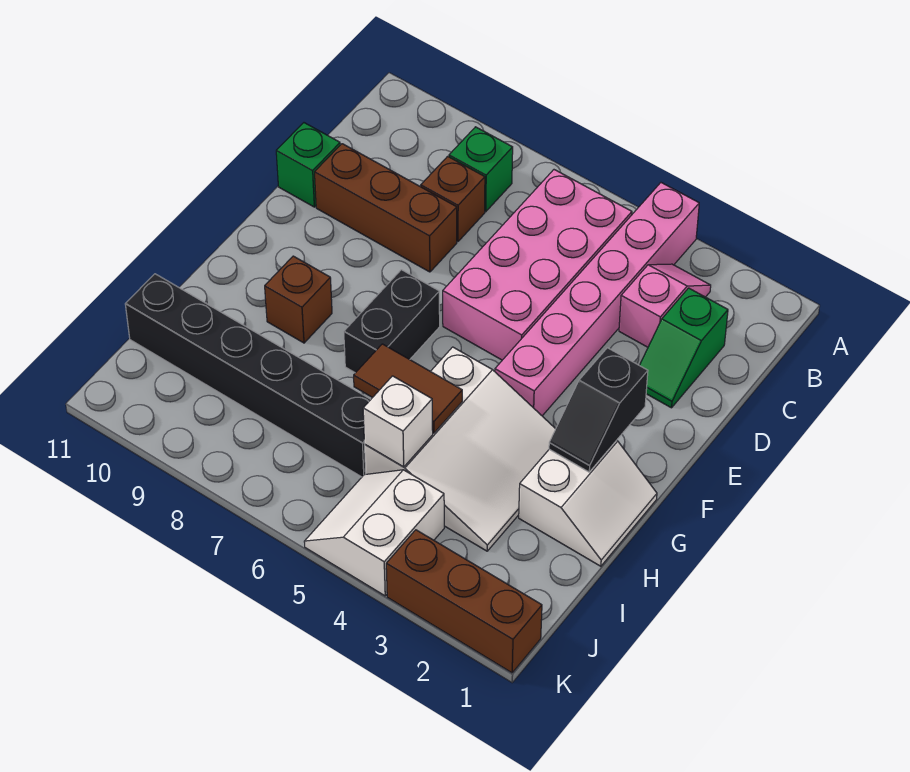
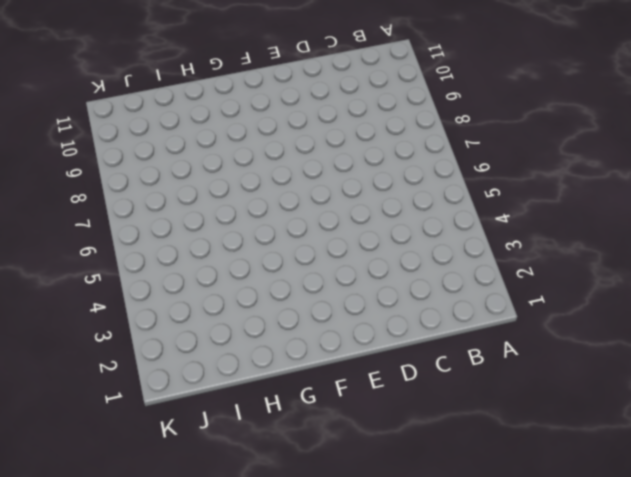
none -> pink brick A4:F4 level 1
none -> pink slope B3:C3 level 1 top C
none -> pink brick B5:E6 level 1

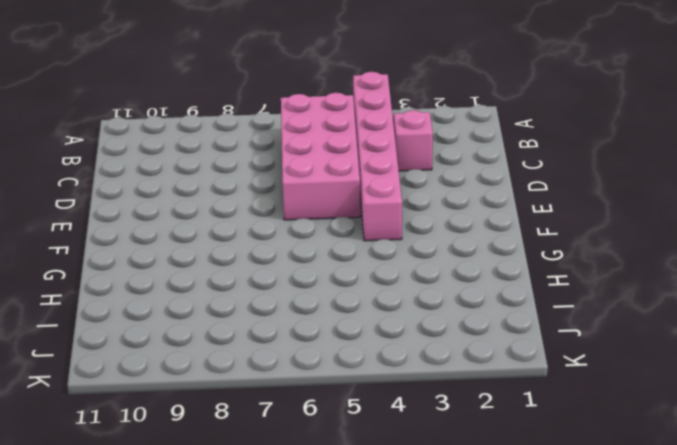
none -> green brick B8 level 1
none -> green slope C2:D2 level 1 top C
none -> brown brick C8 level 1

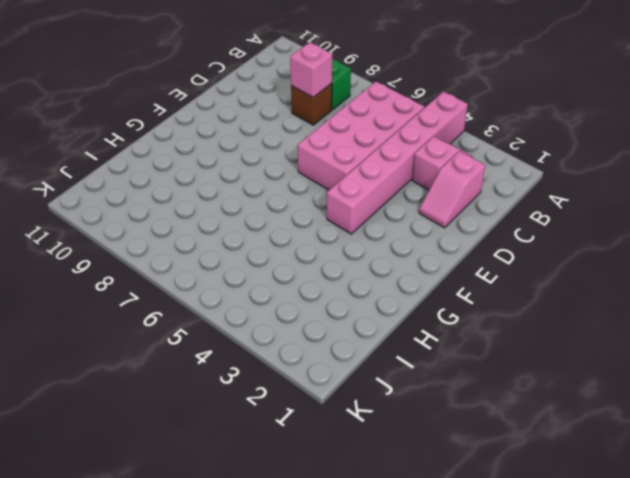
pink slope C2:D2 level 1 top C -> green slope C2:D2 level 1 top C
pink brick C8 level 2 -> none
none -> brown brick D8:D10 level 1
none -> green brick D11 level 1
none -> black brick F7:G7 level 1

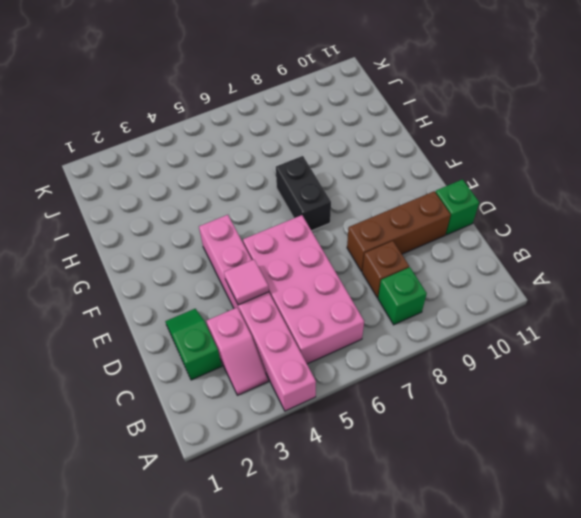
pink tile D4 level 2 -> none
none -> white slope G1:H2 level 1 top 2
none -> white slope G3:I5 level 1 top 5
none -> brown brick G9 level 1

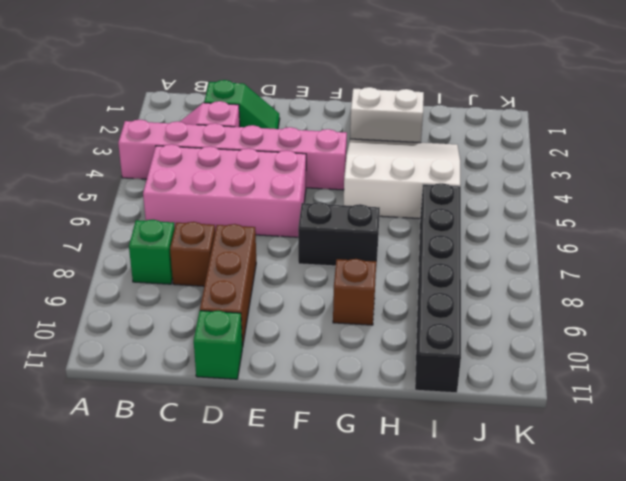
none -> white slope J4:K5 level 1 top 4
none -> brown brick K1:K3 level 1
none -> black slope F2:G2 level 2 top F

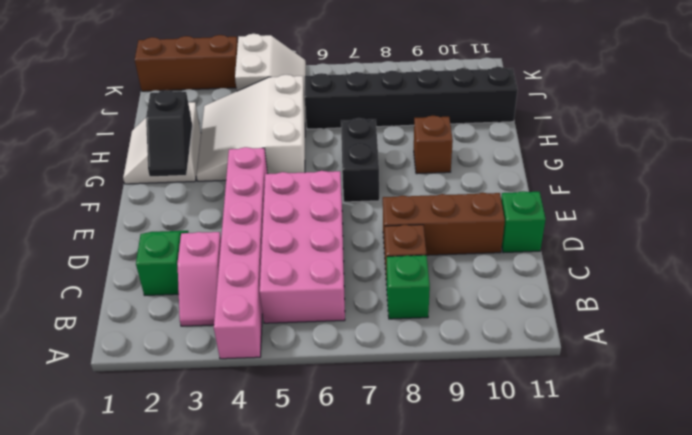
black slope F2:G2 level 2 top G -> black slope F2:G2 level 2 top F
none -> brown tile H5:H6 level 2
none -> white brick I5 level 2

